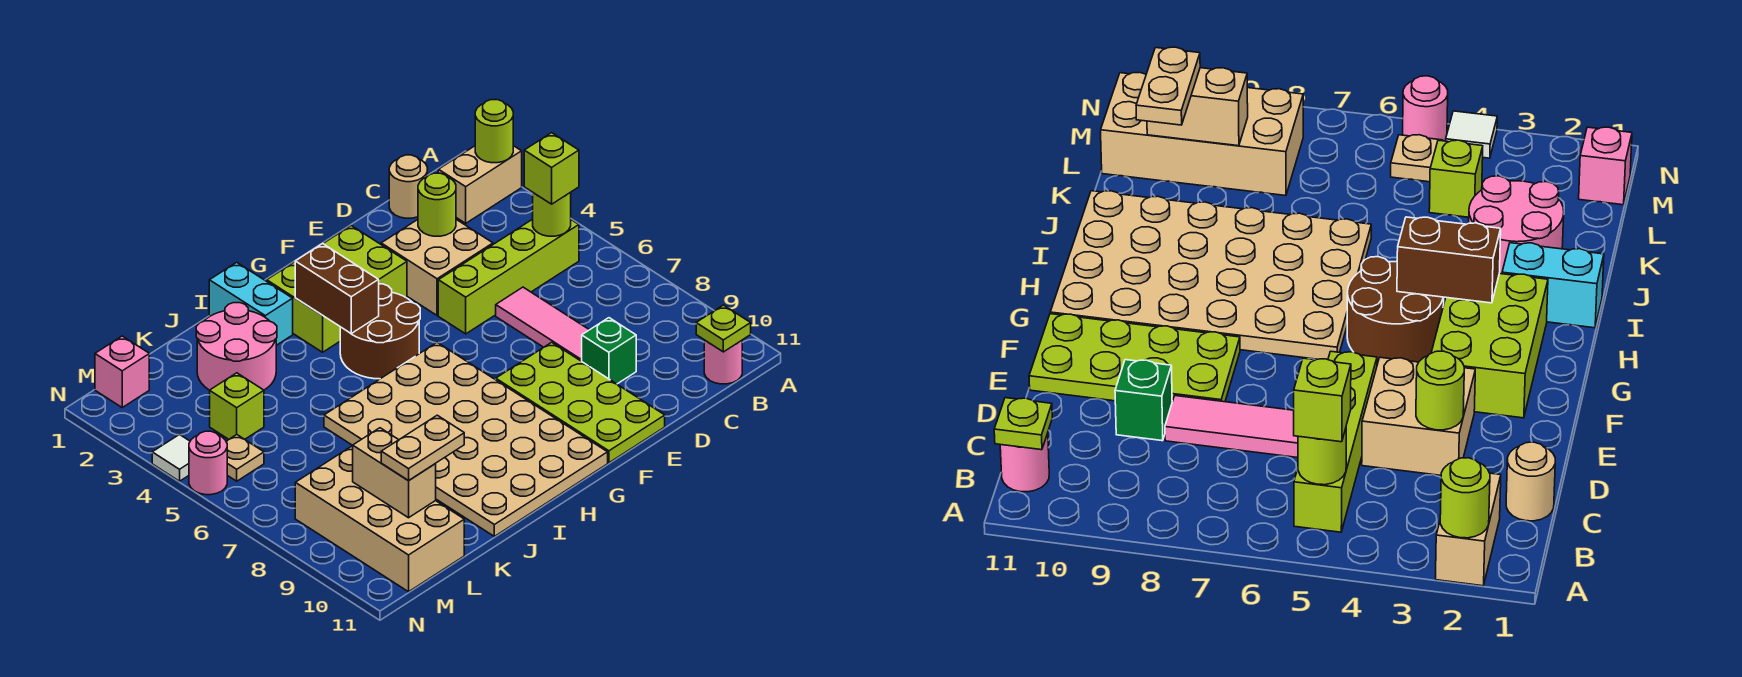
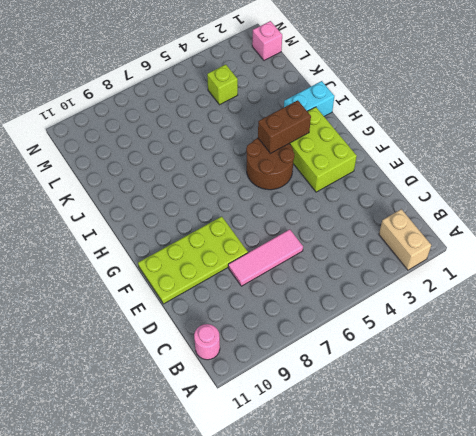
none -> lime brick B5:E5 level 1
none -> tan round brick C1 level 1
none -> tan brick D3:E4 level 1

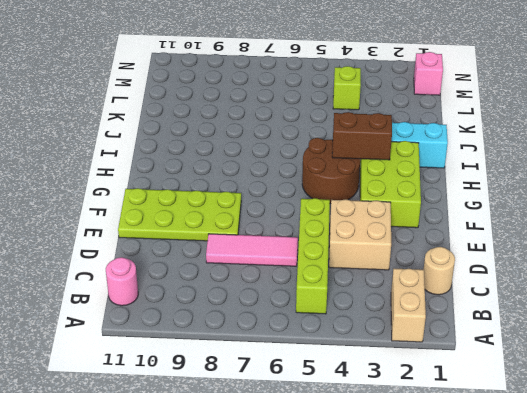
none -> green brick D9 level 1
none -> tan plate G6:J11 level 1
none -> pink round brick J2:K3 level 1

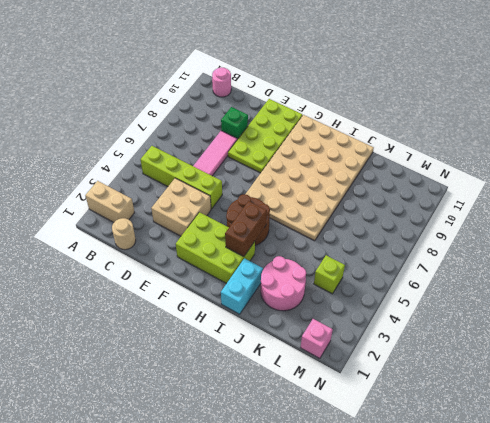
none -> tan brick L8:M11 level 1
none -> tan plate M5 level 1
none -> white tile N4 level 1

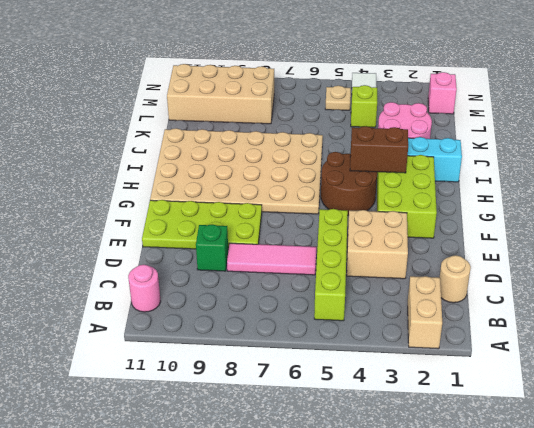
none -> pink round brick N5 level 1
none -> lime round brick A2 level 2
none -> lime round brick B5 level 2

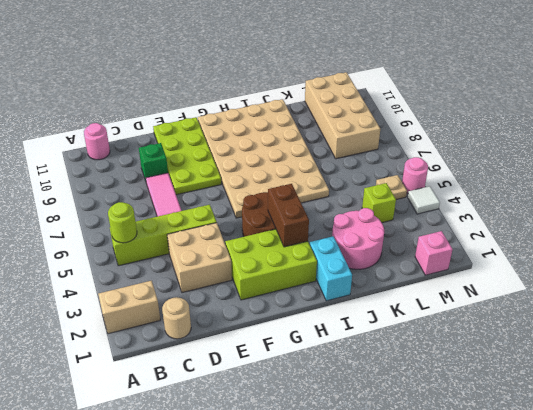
none -> lime round brick A2 level 2
none -> lime plate B11 level 2
none -> lime round brick D3 level 2

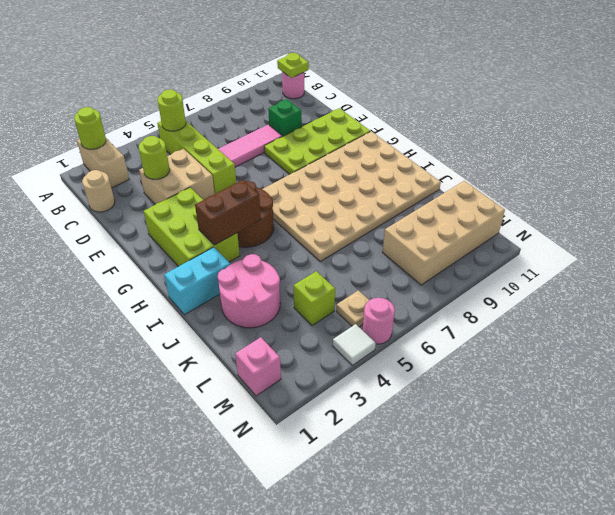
none -> tan brick L9:L10 level 2
none -> lime brick B5 level 3
none -> tan plate K10:L10 level 3

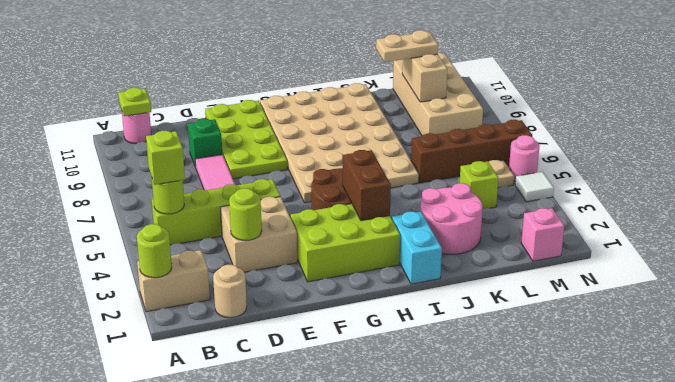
brown brick K6:N6 level 1 -> none

